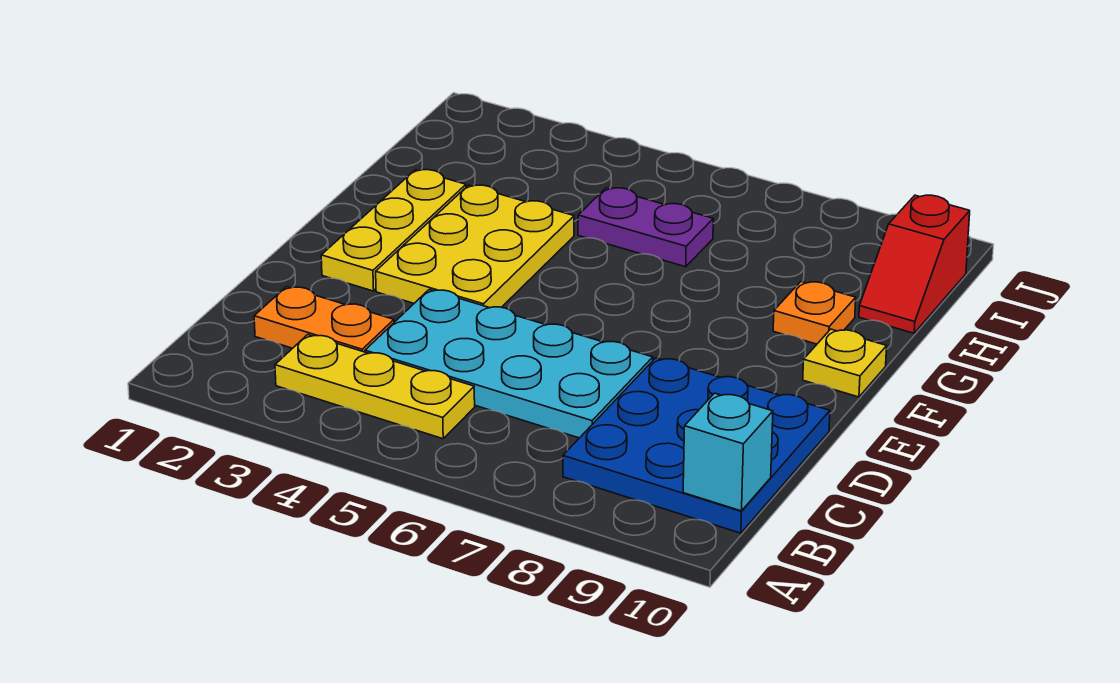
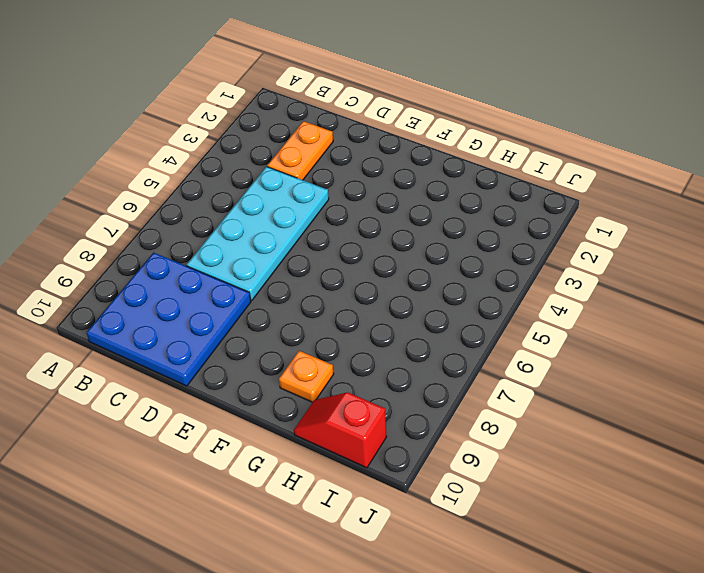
none -> yellow plate B3:B5 level 1
none -> yellow plate E2:G2 level 1

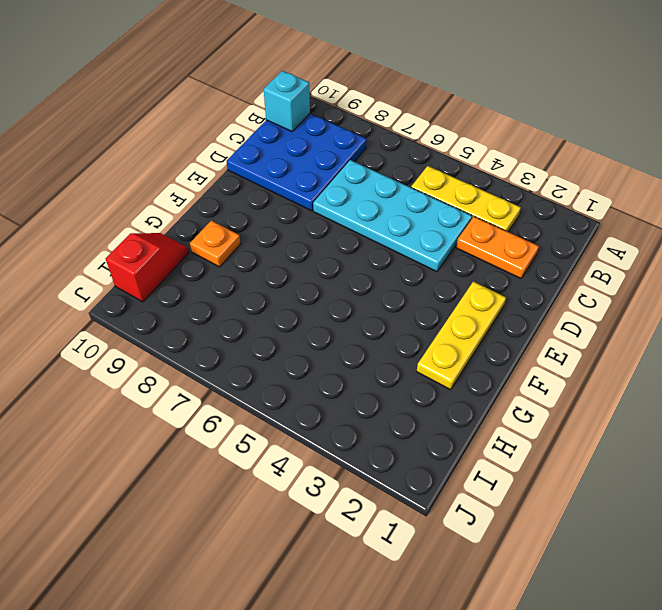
none -> yellow plate E3:G4 level 1
none -> yellow plate F10 level 1

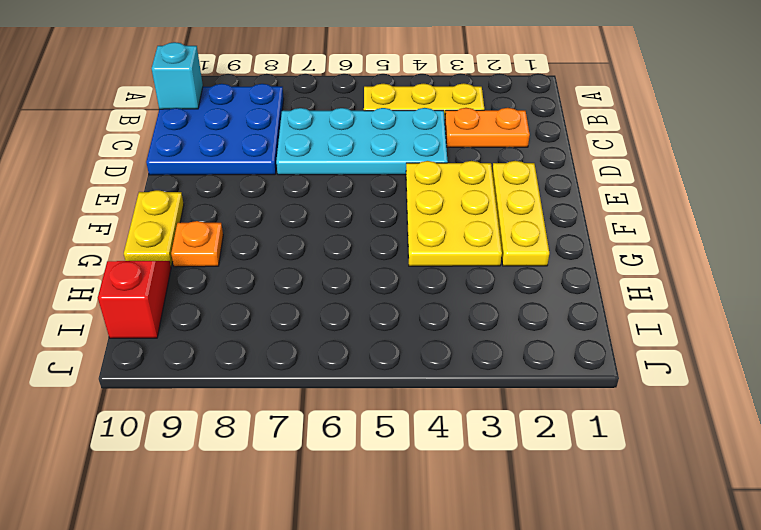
yellow plate F10:G10 level 1 -> yellow plate F10 level 1
none -> purple plate H5:H6 level 1

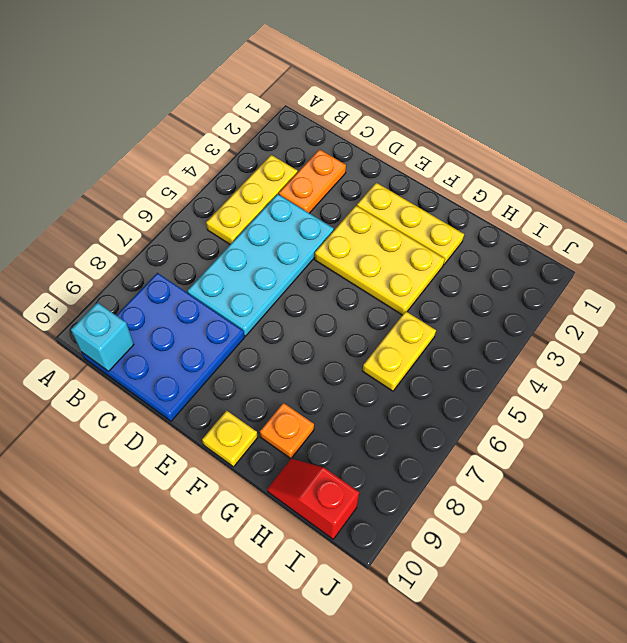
yellow plate H5:H6 level 1 -> purple plate H5:H6 level 1

